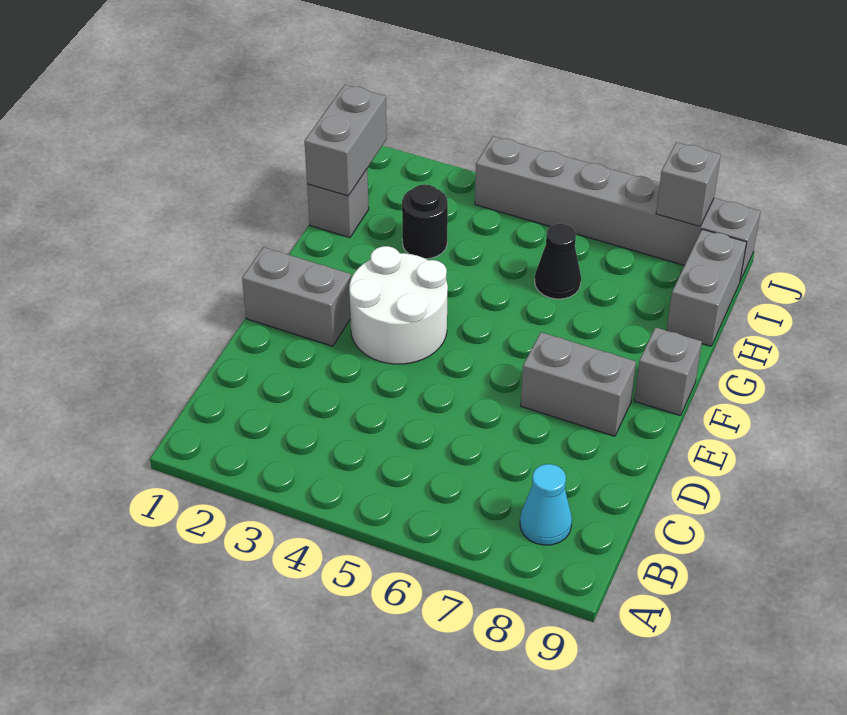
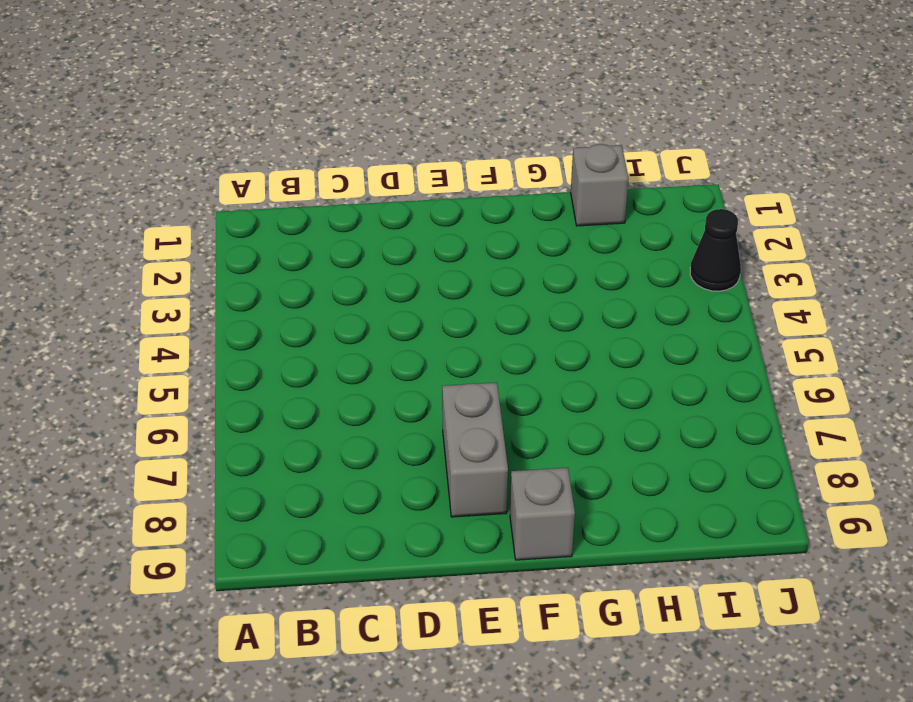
black cone J3 level 1 -> black cone H6 level 1
none -> cyan cone B8 level 1
none -> grey brick E1:E2 level 1
none -> white round brick E3:F4 level 1

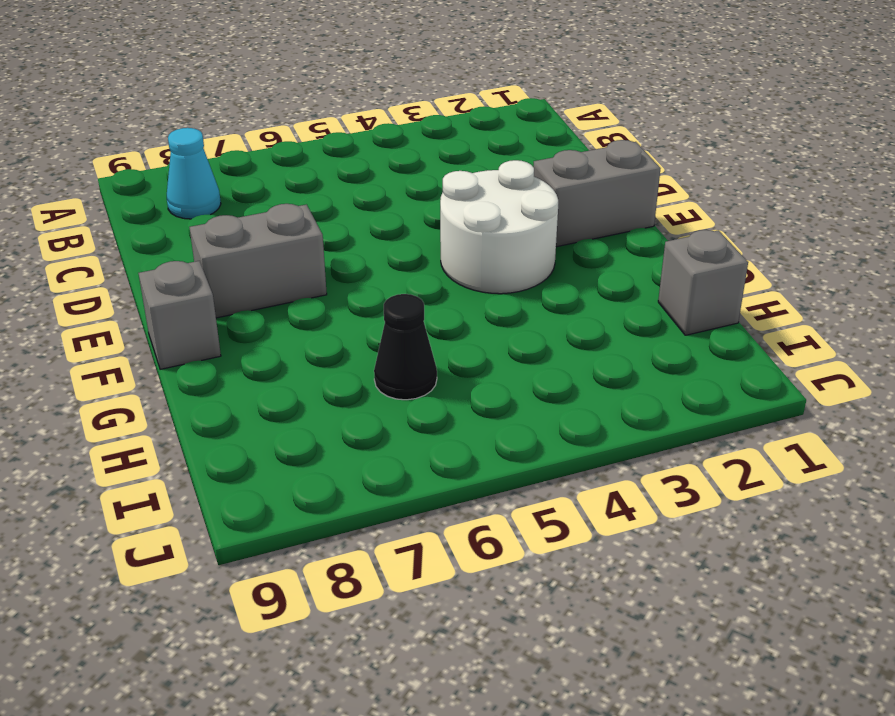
none -> black round brick H3 level 1
none -> grey brick H9:I9 level 1
none -> grey brick J4:J9 level 1

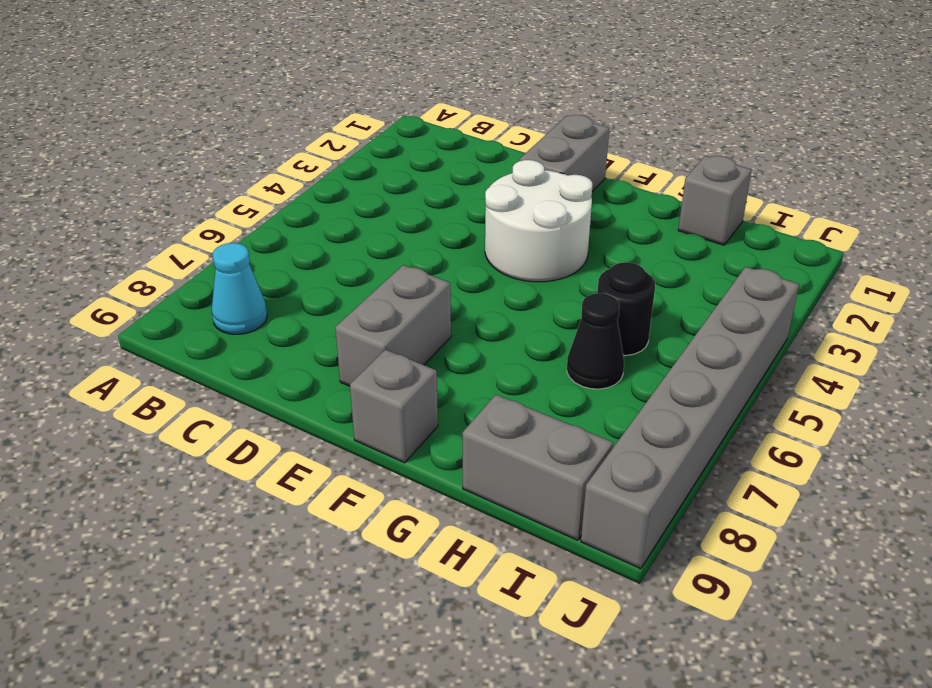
black round brick H5 level 1 -> black round brick H3 level 1
none -> grey brick H1:I1 level 2
none -> grey brick J8 level 2

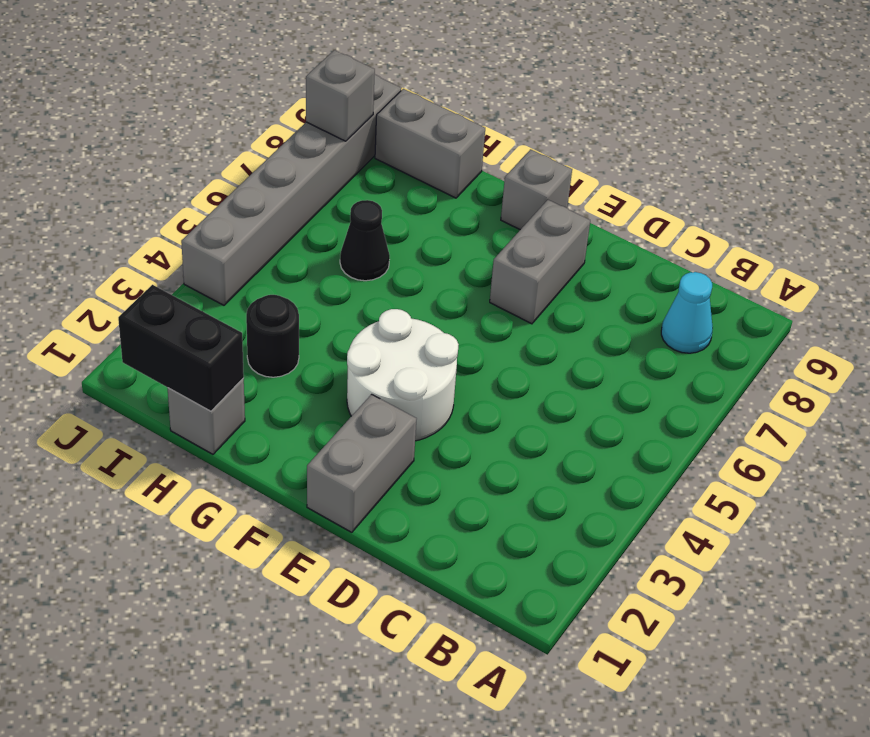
black brick H1:I1 level 2 -> grey brick H1:I1 level 2

